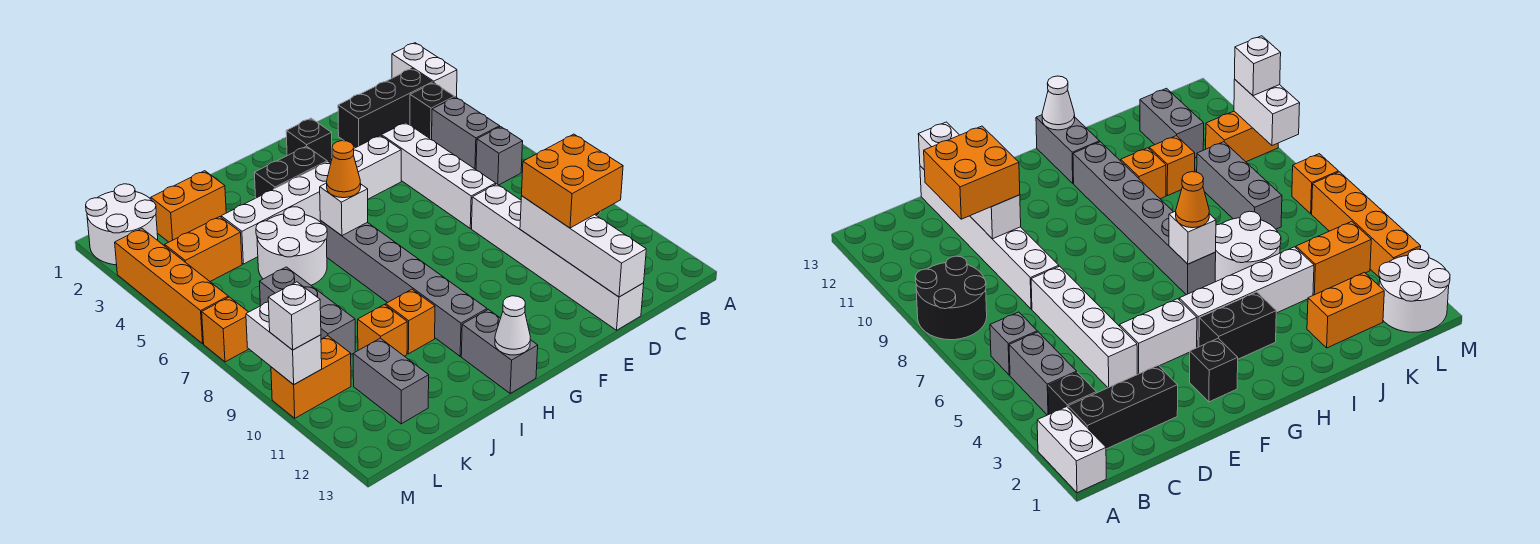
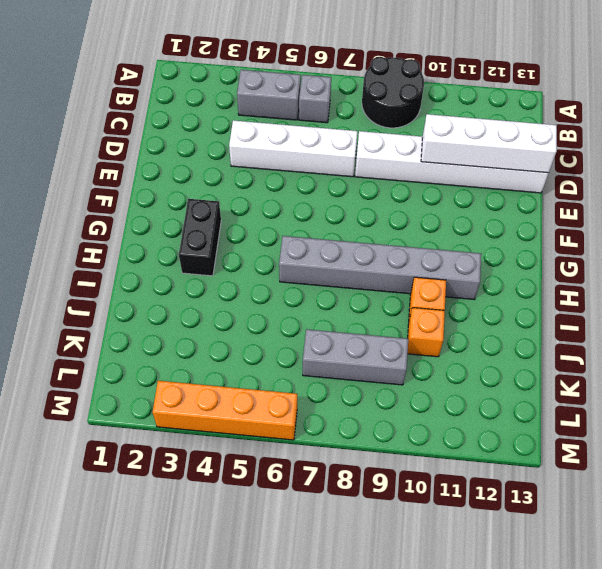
none -> white brick A1:A2 level 1
none -> black brick B2:D2 level 1
none -> black brick B3 level 1
none -> white brick E4:F4 level 1

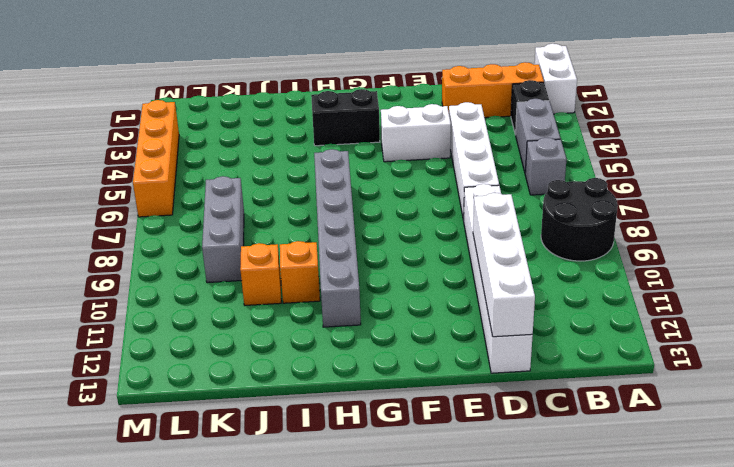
orange brick B2:D2 level 1 -> black brick B2:D2 level 1
none -> black brick F2 level 1
none -> white brick G4:J4 level 1
none -> grey brick H12:H13 level 1
none -> white round brick I5:J6 level 1

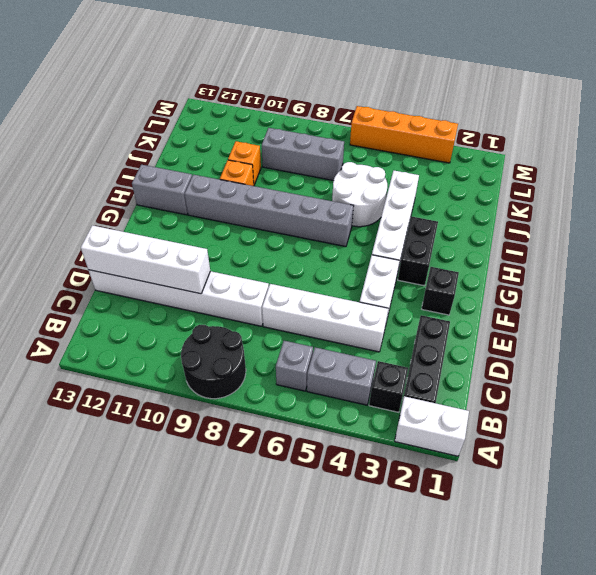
none -> orange brick J2:K2 level 1
none -> orange brick K4:L4 level 1
none -> grey brick K11:K12 level 1
none -> white round brick L1:M2 level 1

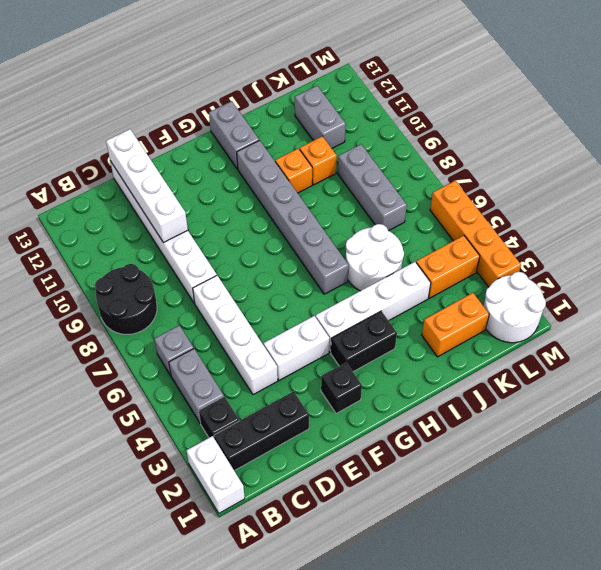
none -> orange brick L10:M10 level 1
none -> orange brick M7 level 1
none -> white brick H6 level 2
none -> white cone H13 level 2

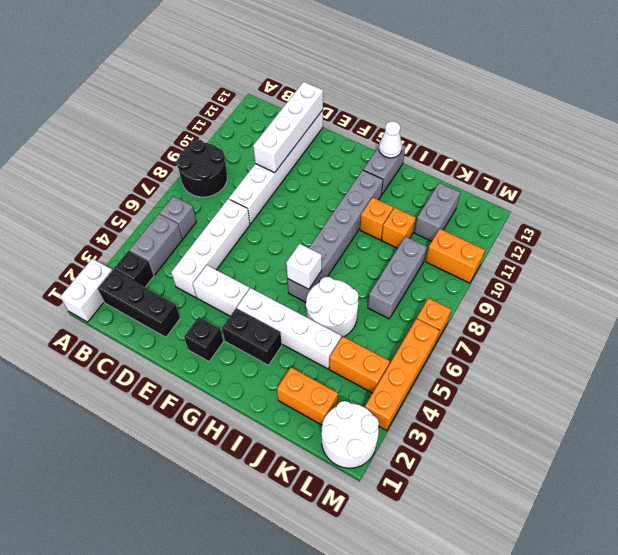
none -> white brick M9:M10 level 2
none -> orange brick C10:D11 level 3
none -> orange cone H6 level 3
none -> white brick M10 level 3

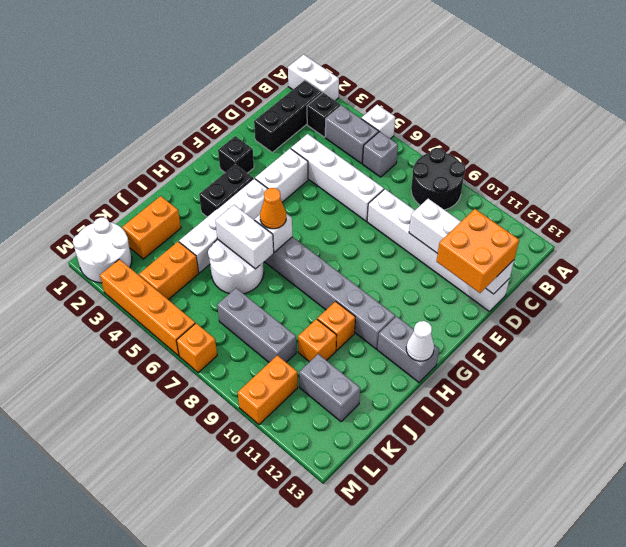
white brick A5 level 1 -> white brick M10 level 3
orange brick D12:E13 level 3 -> orange brick C10:D11 level 3
white brick I5:I6 level 2 -> white brick M9:M10 level 2

